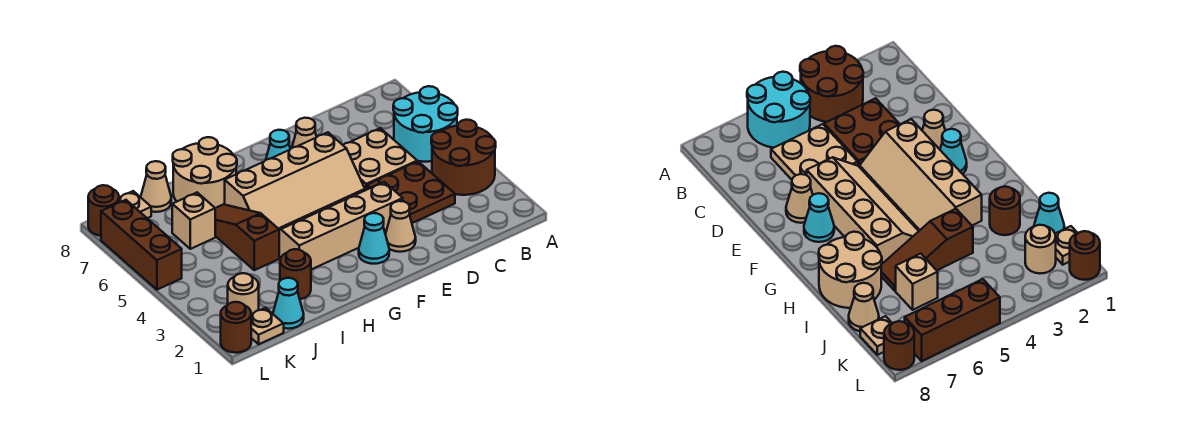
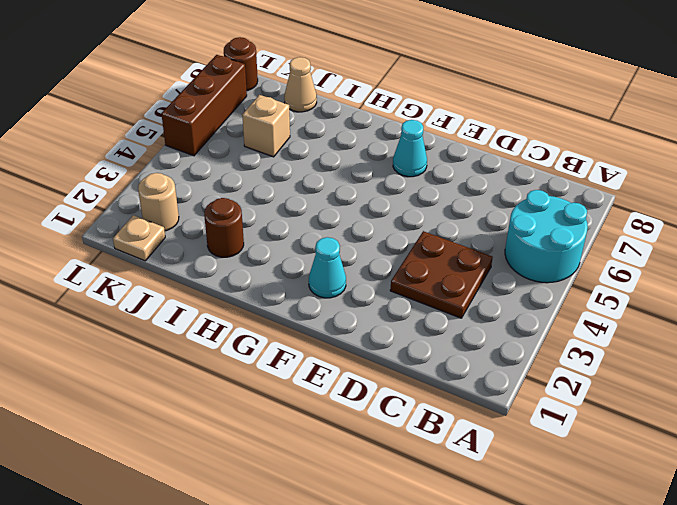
none -> brown round brick A3:B4 level 1
none -> tan plate C5:D6 level 1
none -> tan cone E2 level 1

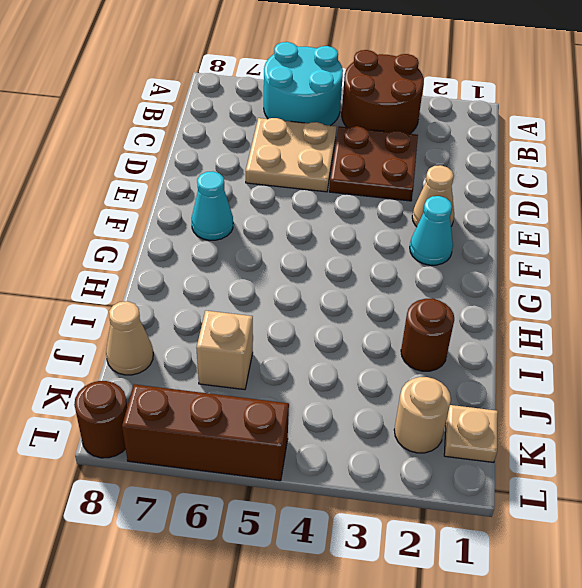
none -> tan slope E3:H4 level 1 top 3
none -> tan slope E5:H6 level 1 top 6
none -> tan cone E7 level 1

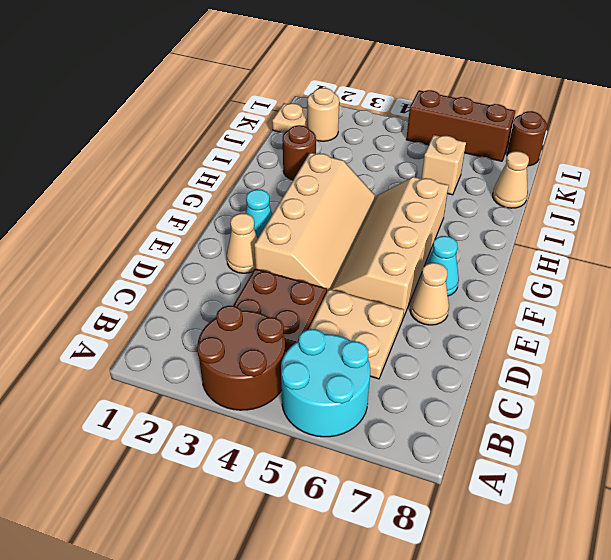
none -> tan round brick H7:I8 level 1
none -> brown slope I4:I6 level 1 top 4
none -> cyan cone J1 level 1

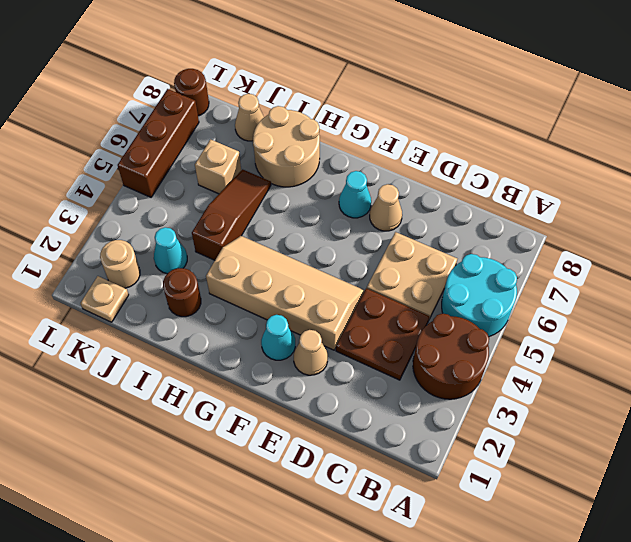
cyan cone J3 level 1 -> cyan cone J1 level 1
none -> tan slope E5:H6 level 1 top 6
none -> tan plate K8 level 1
none -> brown round brick L1 level 1

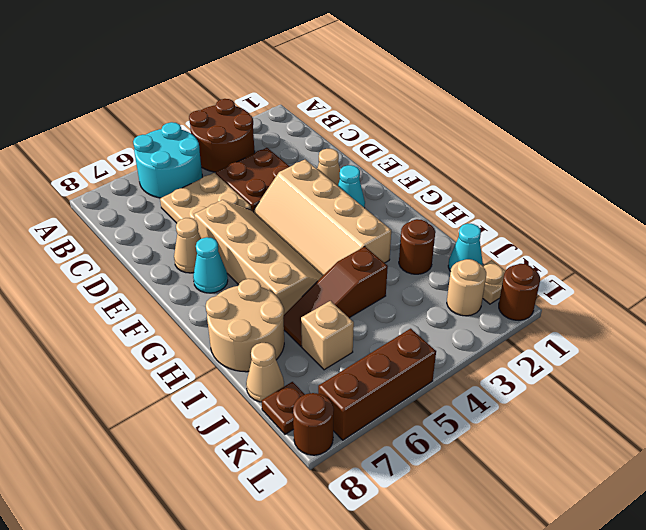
brown plate K8 level 1 -> tan plate K8 level 1

